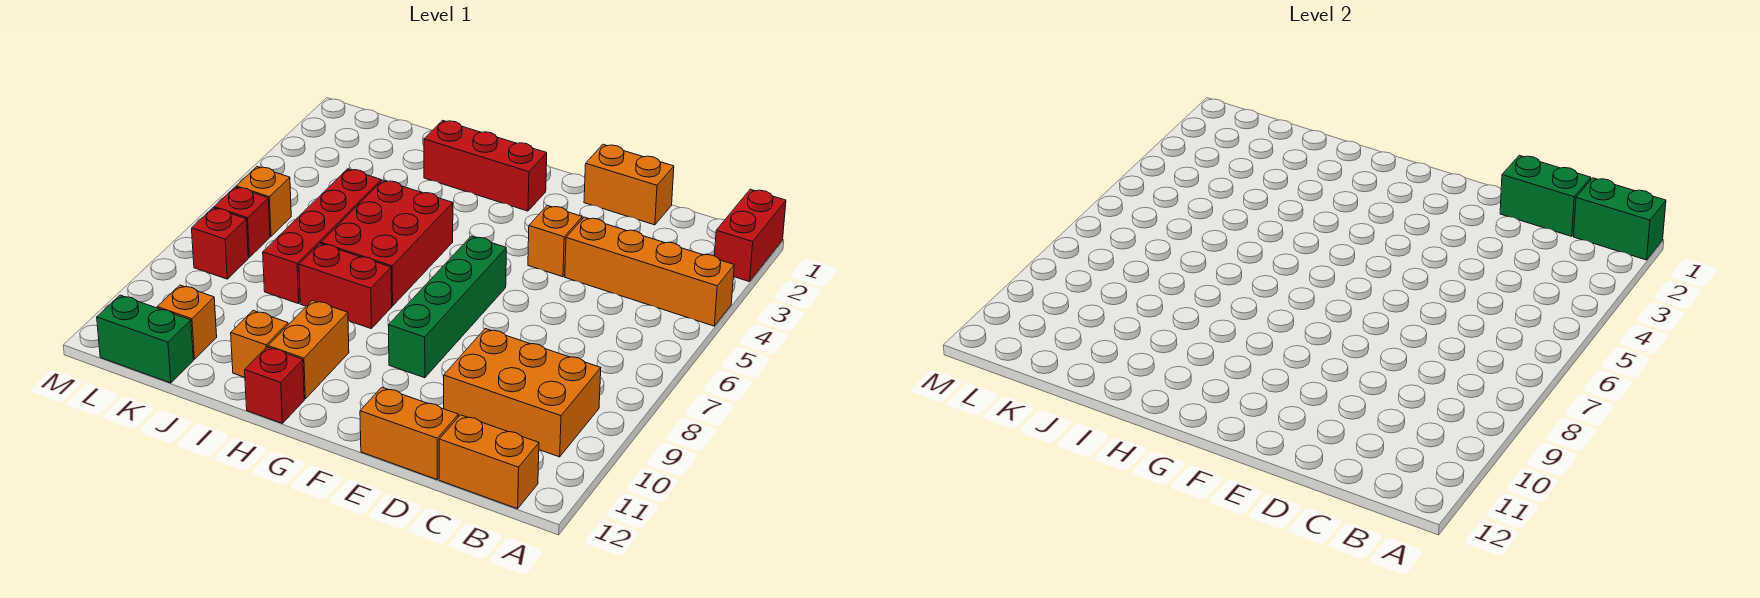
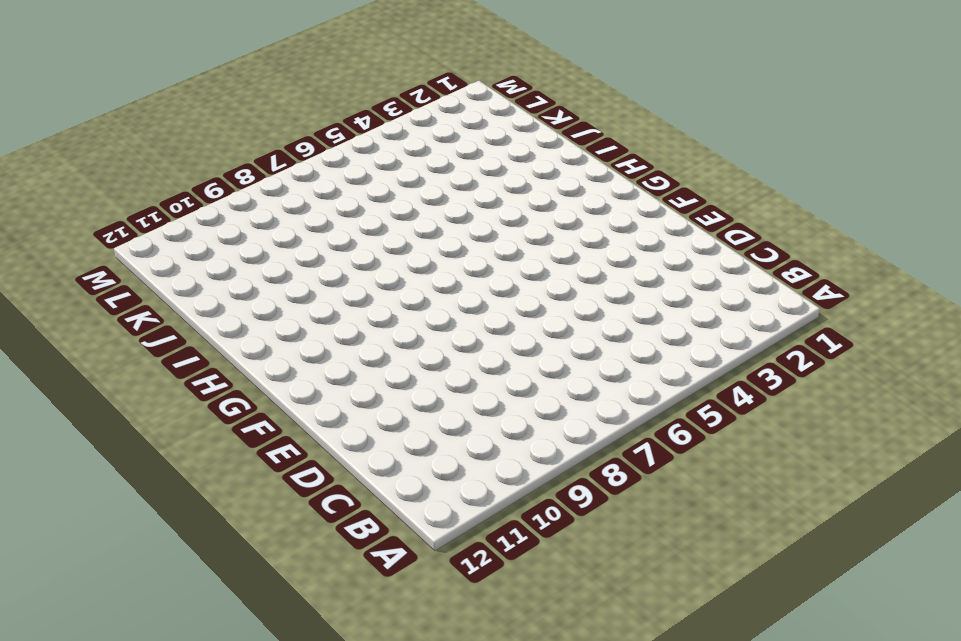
none -> red brick A1:A2 level 1
none -> orange brick A4:D4 level 1
none -> orange brick B9:D10 level 1

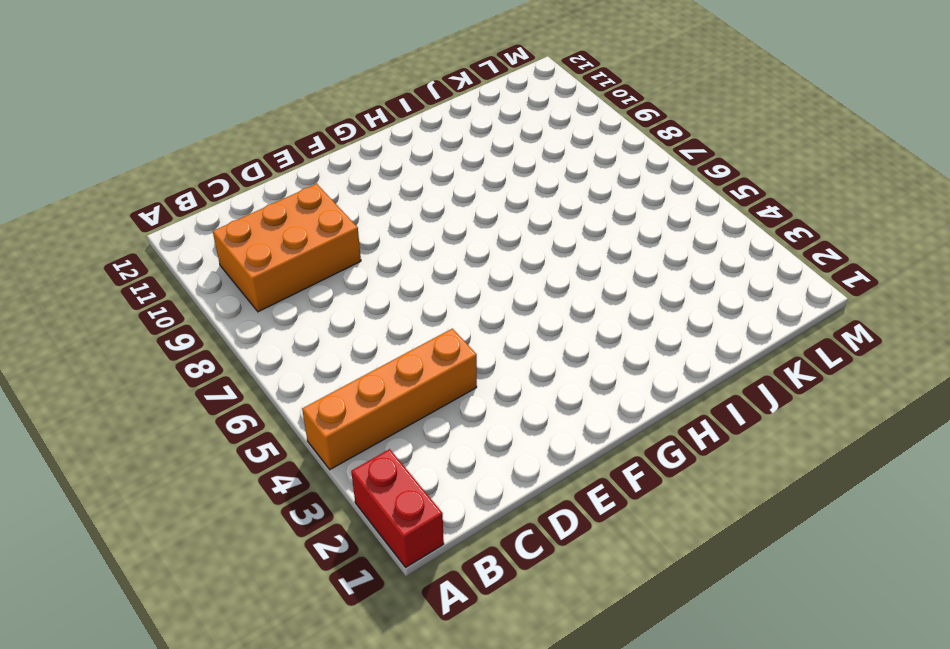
none -> orange brick B12:C12 level 1
none -> orange brick D1:E1 level 1
none -> orange brick D12:E12 level 1

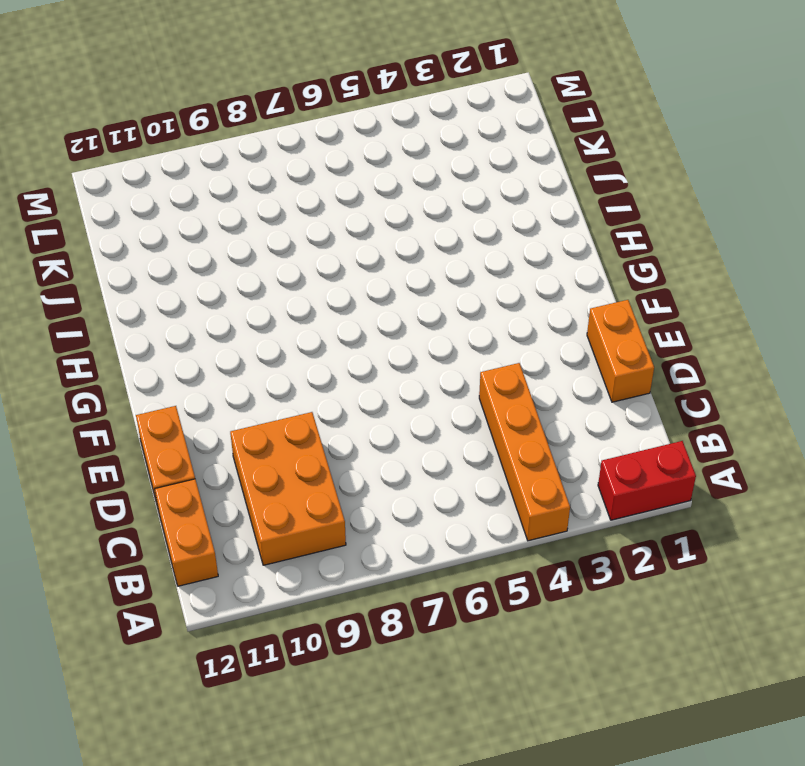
none -> orange brick E4 level 1
none -> green brick F6:F9 level 1
none -> red brick G2:I2 level 1

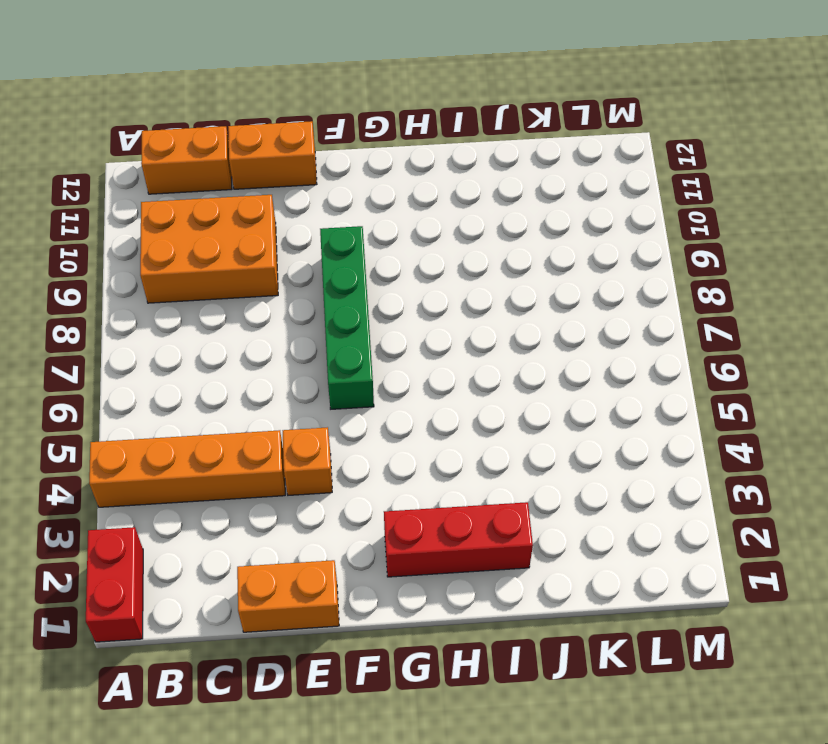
none -> red brick H5:I7 level 1
none -> red brick H8:I8 level 1
none -> orange brick H10:H11 level 1

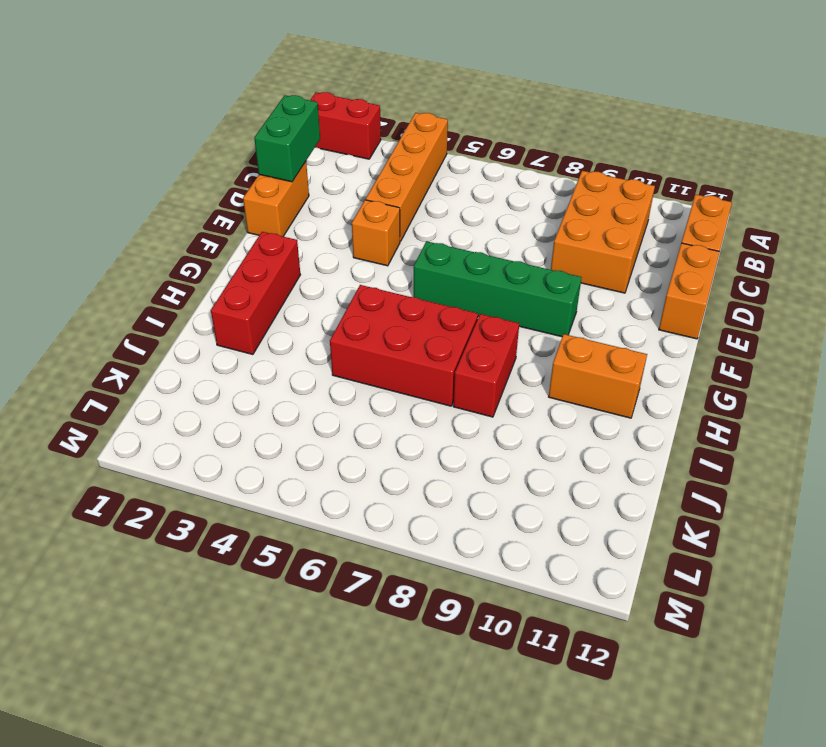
none -> red brick H12 level 1
none -> orange brick I11 level 1
none -> red brick J5:J8 level 1

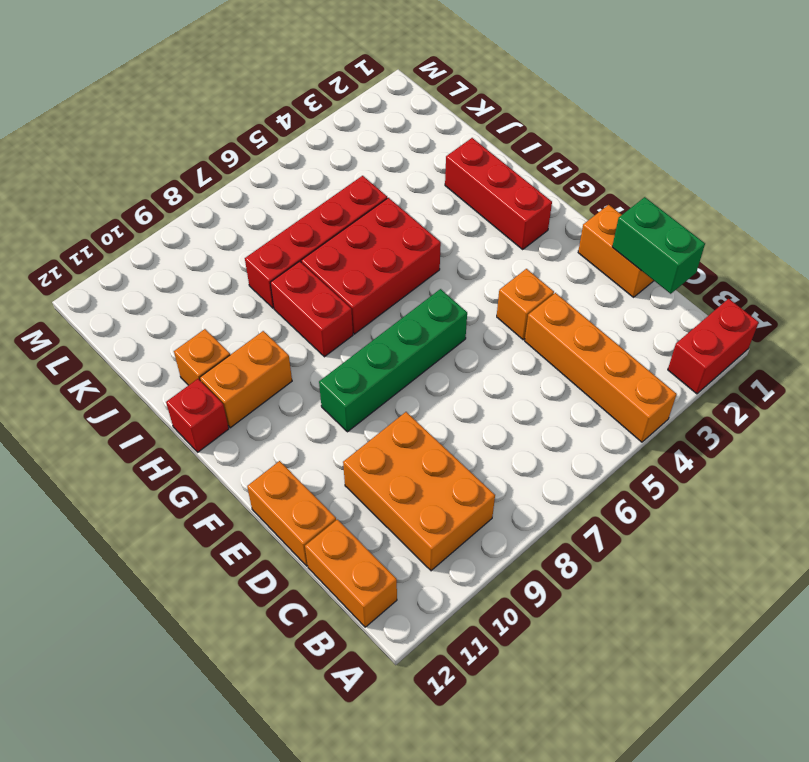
none -> orange brick K11 level 1
none -> green brick K12:L12 level 1
none -> orange brick L6 level 1

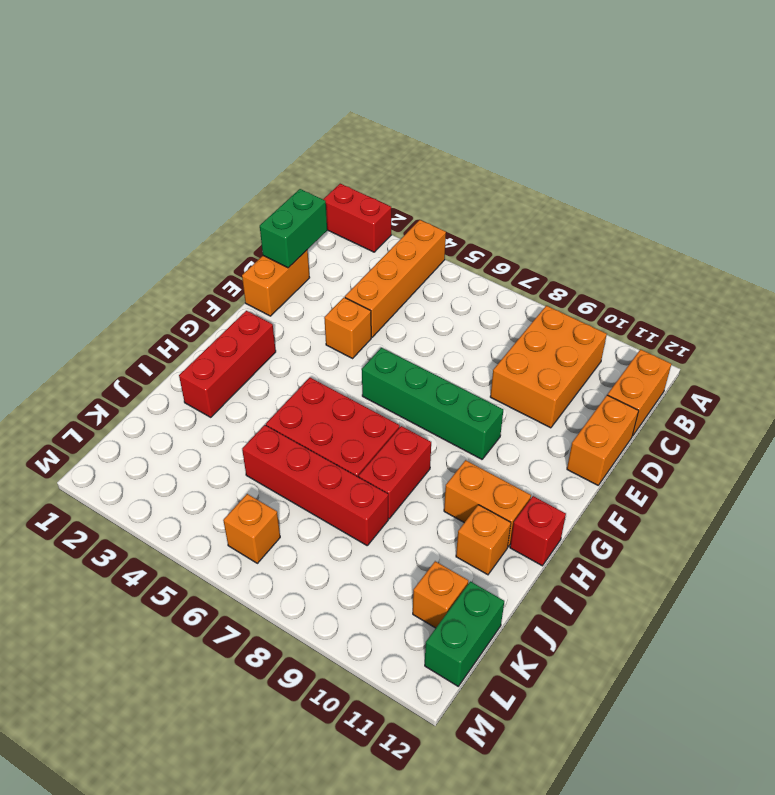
none -> red brick L7 level 1
none -> red brick L8 level 1
none -> green brick A1:B1 level 2

